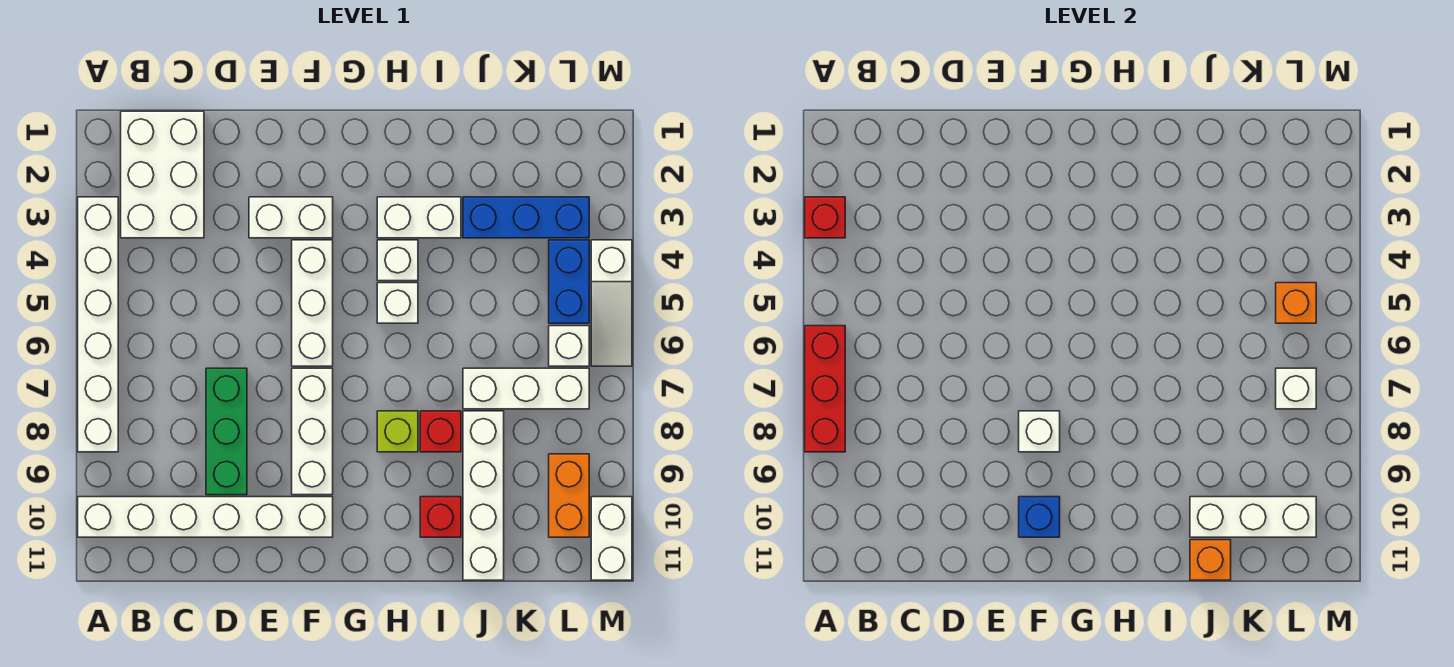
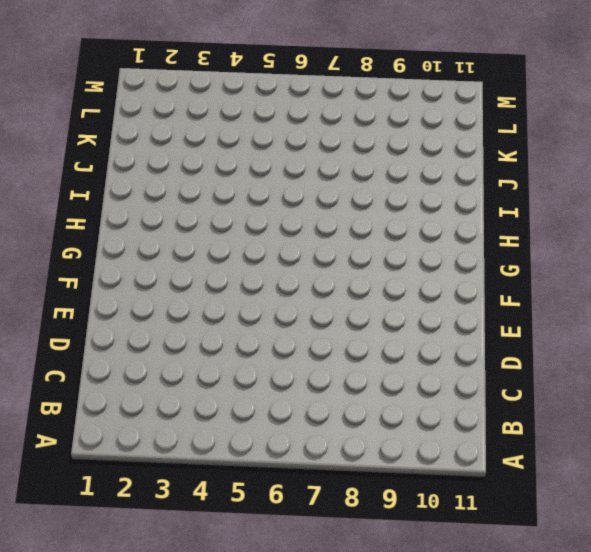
none -> white brick A3:A8 level 1
none -> white brick A10:F10 level 1
none -> white brick B1:C3 level 1

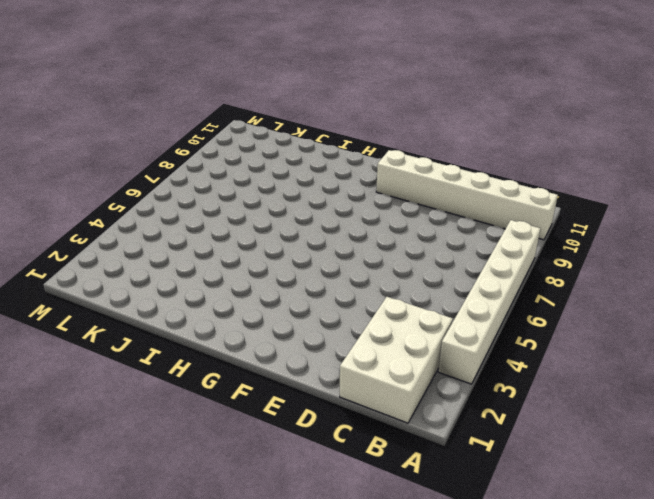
none -> green brick D7:D9 level 1
none -> white brick E3:F3 level 1
none -> white brick F4:F6 level 1

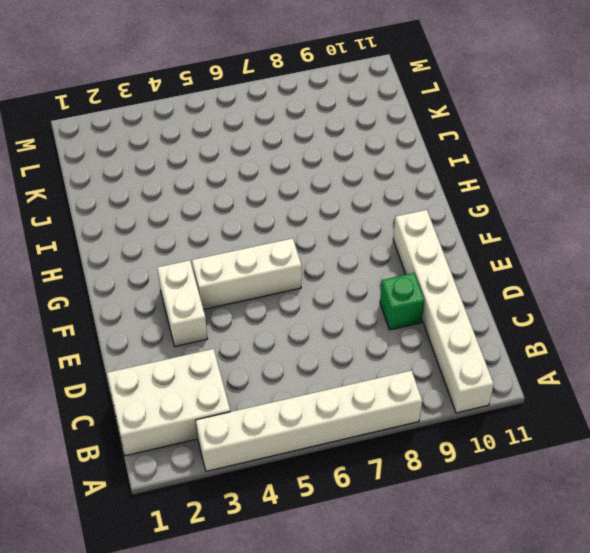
green brick D9 level 1 -> green brick D7:D9 level 1
none -> white brick F7:F9 level 1
none -> white brick H3:I3 level 1
none -> white brick H4 level 1

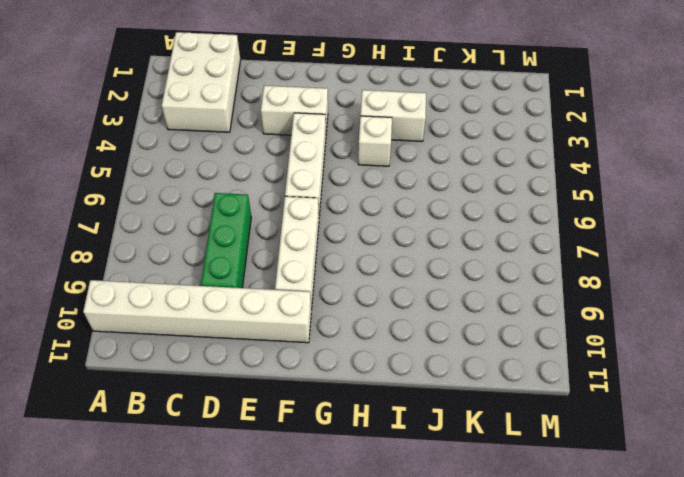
none -> white brick A3:A8 level 1
none -> white brick H5 level 1
none -> lime brick H8 level 1

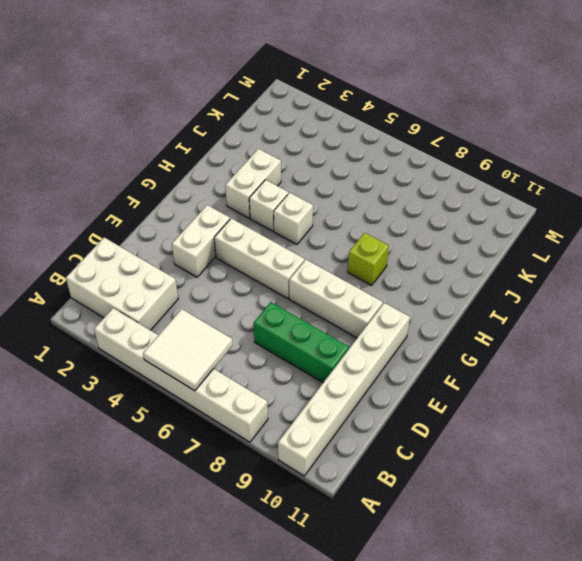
white tile A5:B6 level 2 -> red brick A6:A8 level 2
none -> red brick I8 level 1
none -> red brick I10 level 1
none -> blue brick J3:L3 level 1

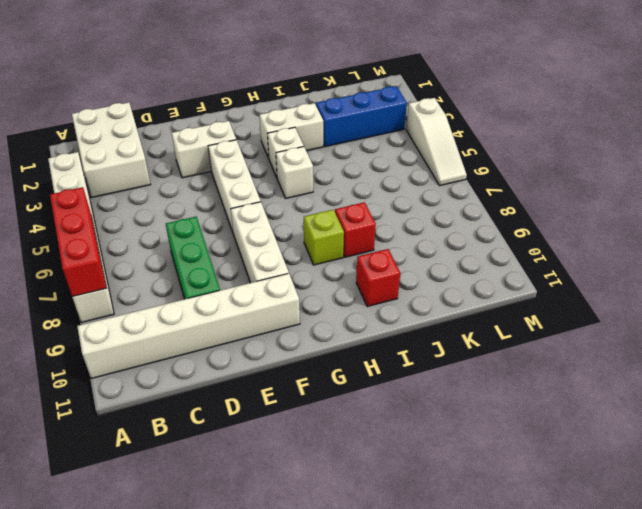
none -> white brick J7:L7 level 1
none -> white brick J8:J11 level 1
none -> blue brick L4:L5 level 1

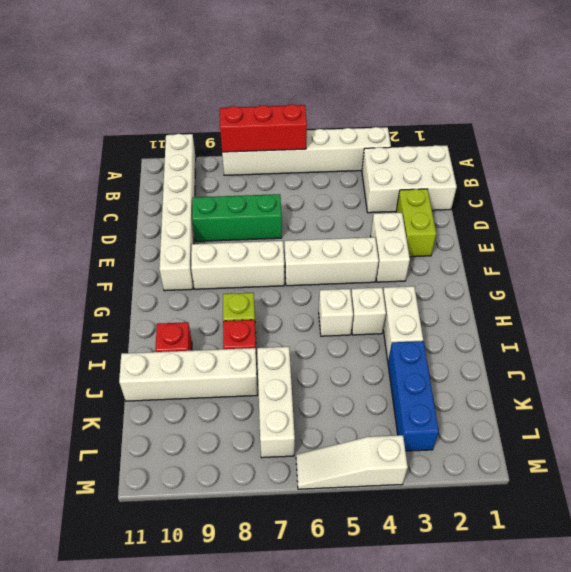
lime brick D2:E2 level 1 -> none
none -> blue brick L4:L5 level 1
none -> white brick L6 level 1
none -> orange brick L9:L10 level 1

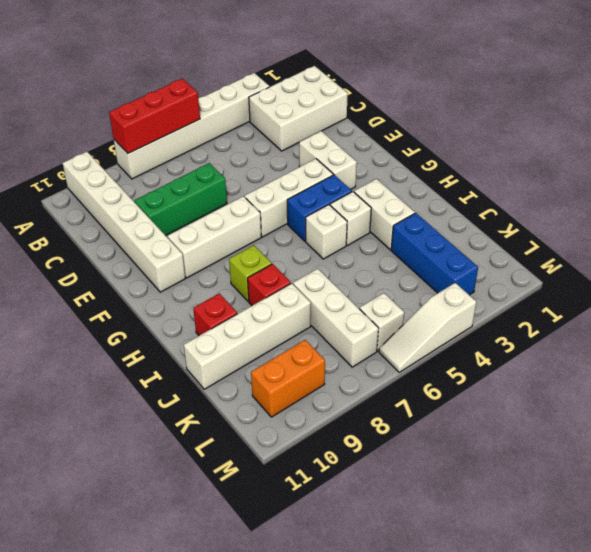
blue brick G4:G5 level 1 -> blue brick L4:L5 level 1
none -> white brick M10:M11 level 1
none -> red brick A3 level 2
none -> white brick F8 level 2

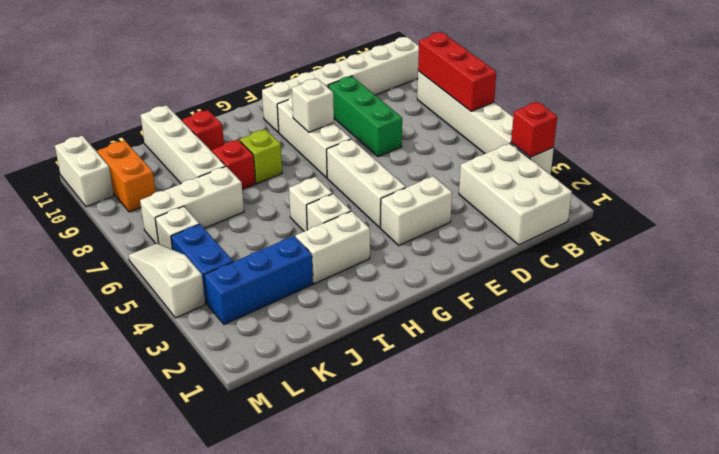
none -> blue brick F10 level 2
none -> white brick J10:L10 level 2
none -> orange brick J11 level 2

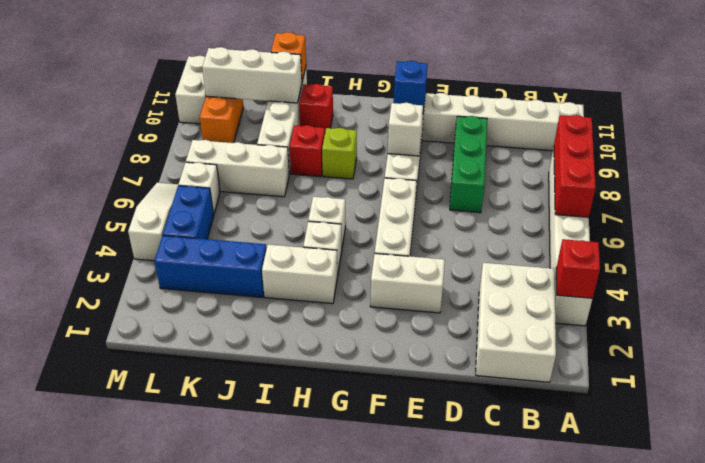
none -> orange brick L5 level 2
none -> white brick L7 level 2

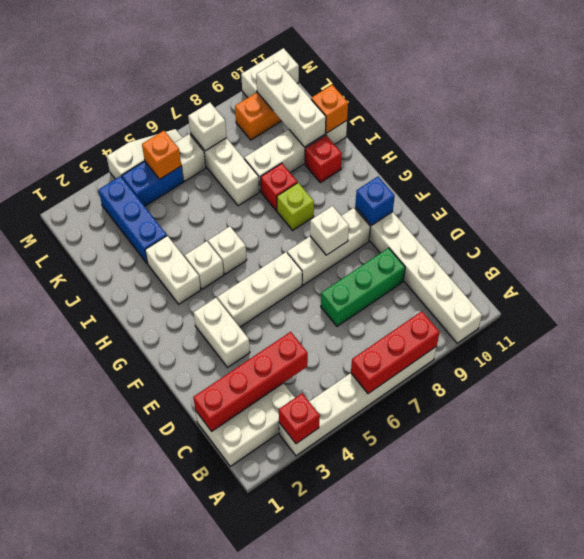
red brick C1:C4 level 2 -> none

